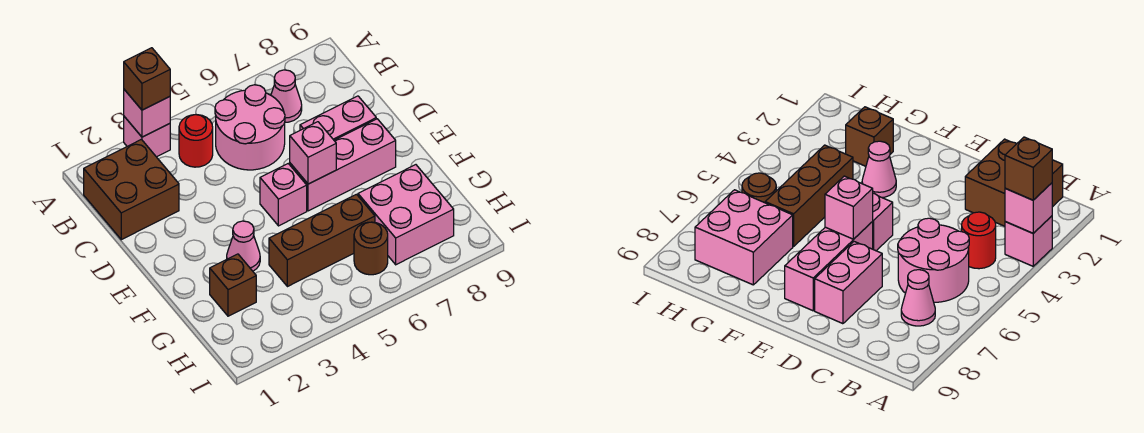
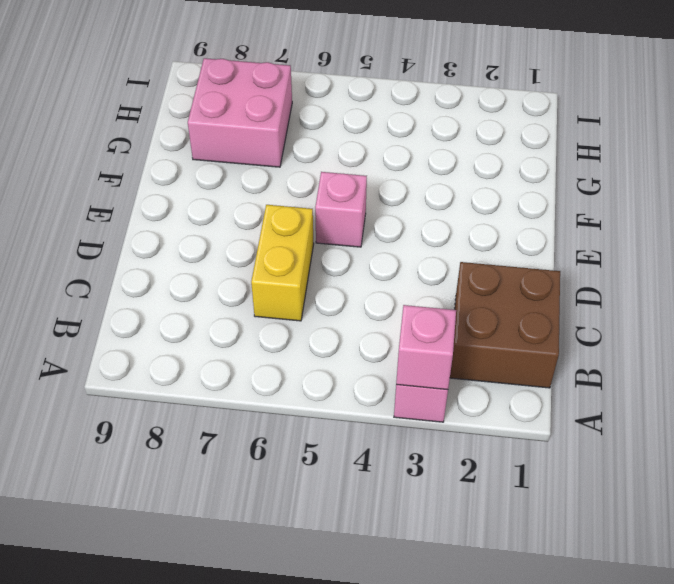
yellow brick C6:D6 level 1 -> pink round brick B5:C6 level 1
none -> red round brick B4 level 1
none -> pink cone B7 level 1
none -> pink brick D7:D8 level 1

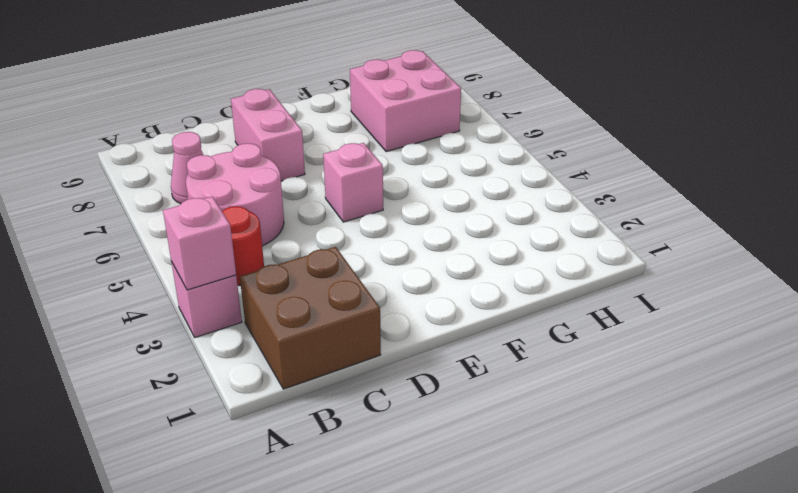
none -> pink brick E6:E8 level 1
none -> pink cone F3 level 1
none -> brown brick G2 level 1

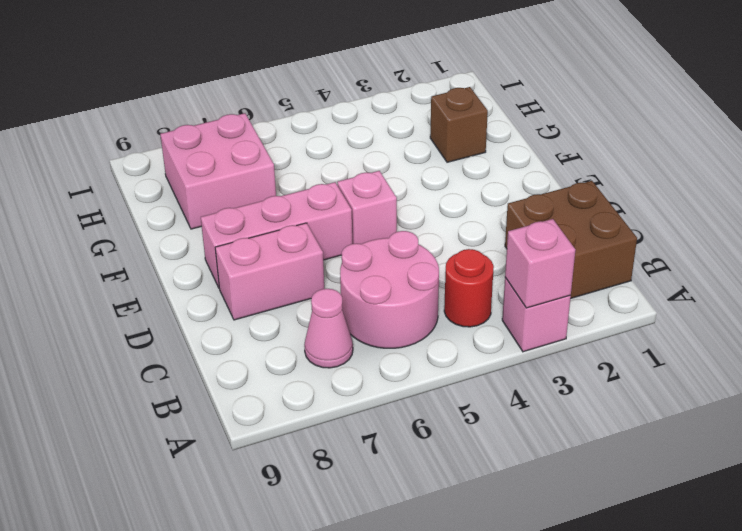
none -> pink cone F3 level 1
none -> brown brick G4:G6 level 1
none -> brown round brick H6 level 1

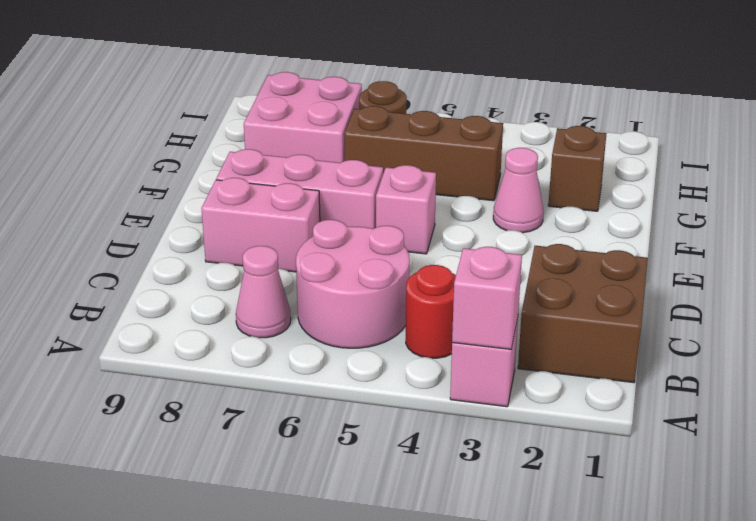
none -> pink brick E6 level 2
none -> brown brick A3 level 3

